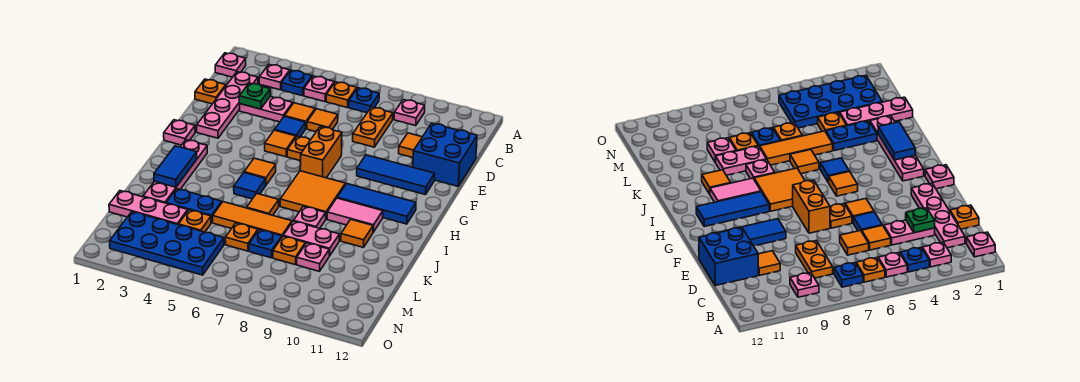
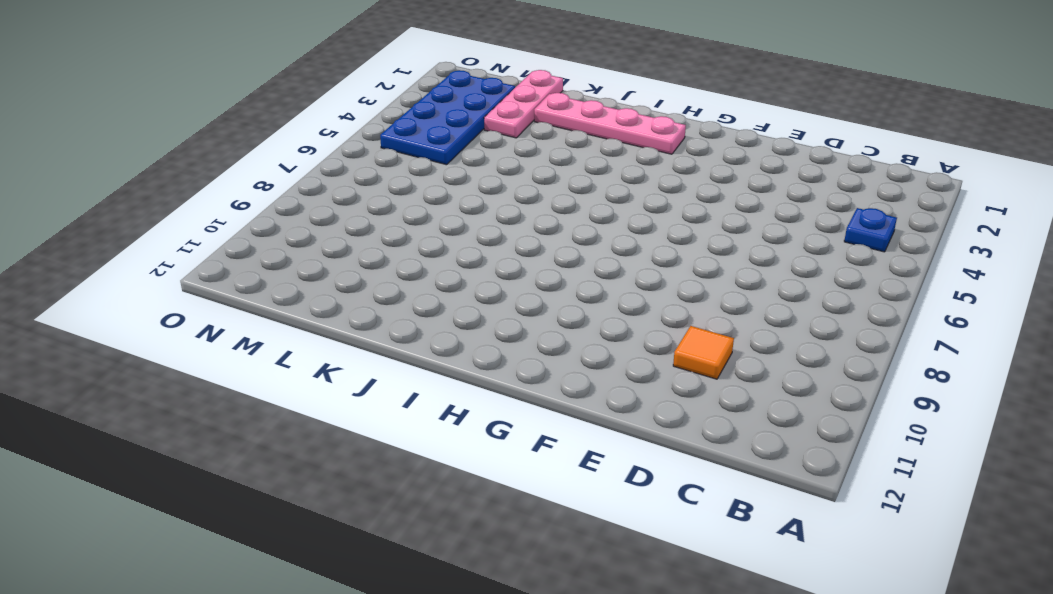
none -> pink plate B1 level 1
none -> pink plate B3 level 1
none -> pink plate B5 level 1
none -> orange plate B6 level 1

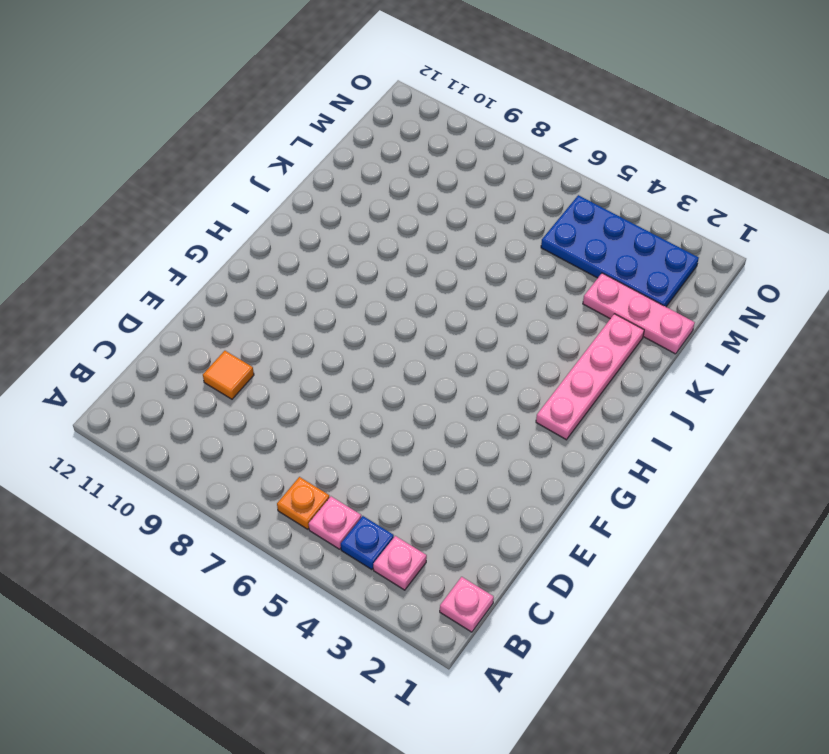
none -> blue plate B7 level 1
none -> pink plate B9 level 1
none -> pink plate C2:F2 level 1
none -> orange plate C8:D8 level 1

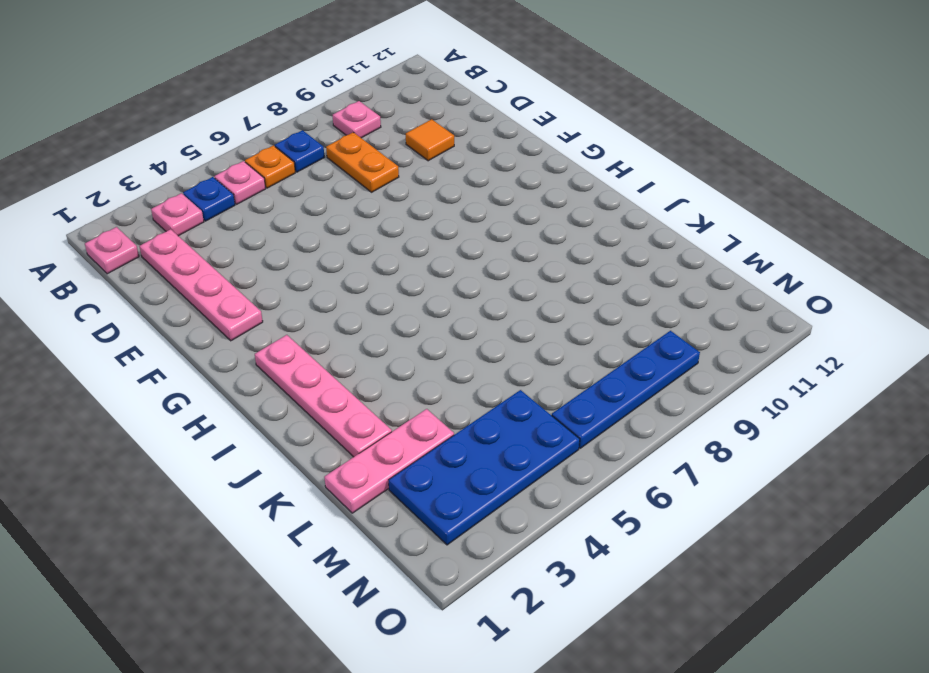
blue plate N6:N9 level 1 -> none
none -> orange plate D1 level 1
none -> pink plate D3:D4 level 1
none -> orange tile D5 level 1
none -> orange tile D6 level 1

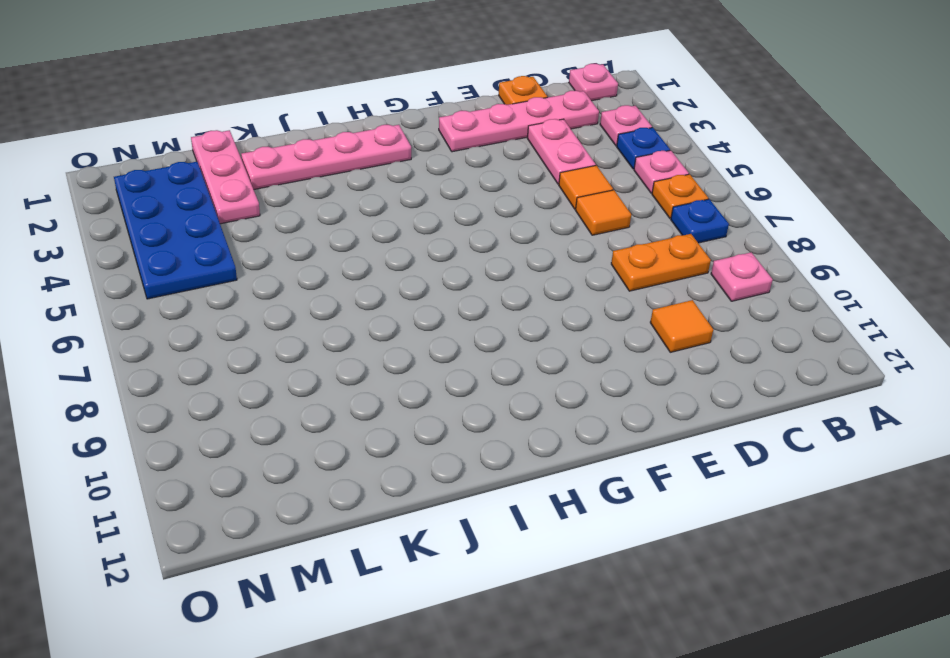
none -> blue brick D11:E12 level 1
none -> blue tile E5 level 1
none -> orange tile F5 level 1
none -> orange plate F6 level 1

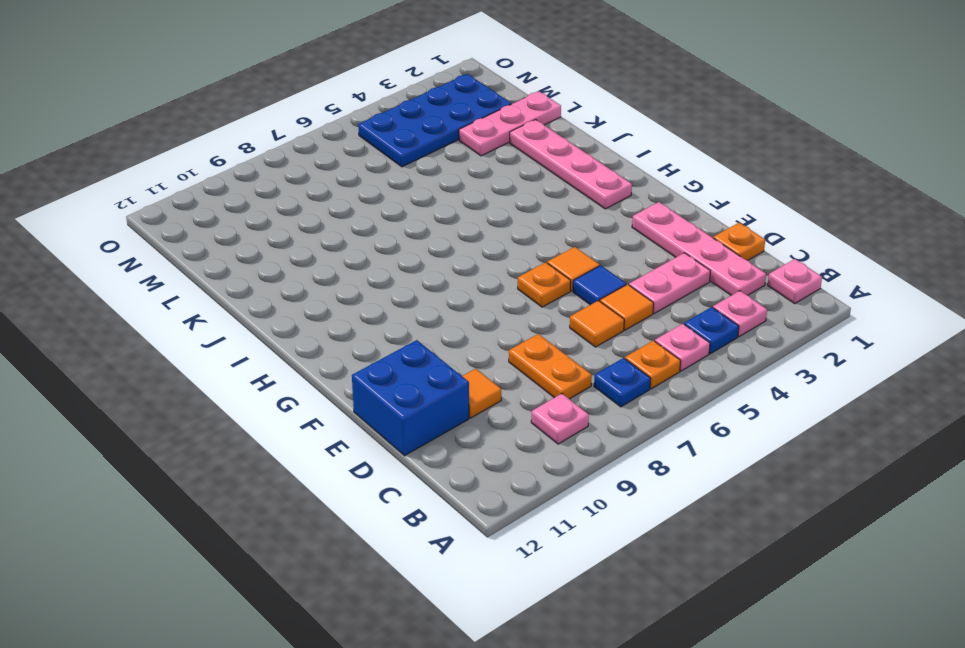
none -> orange brick F7:G7 level 1
none -> blue tile F9:F11 level 1
none -> pink plate G1 level 1
none -> orange tile H5 level 1

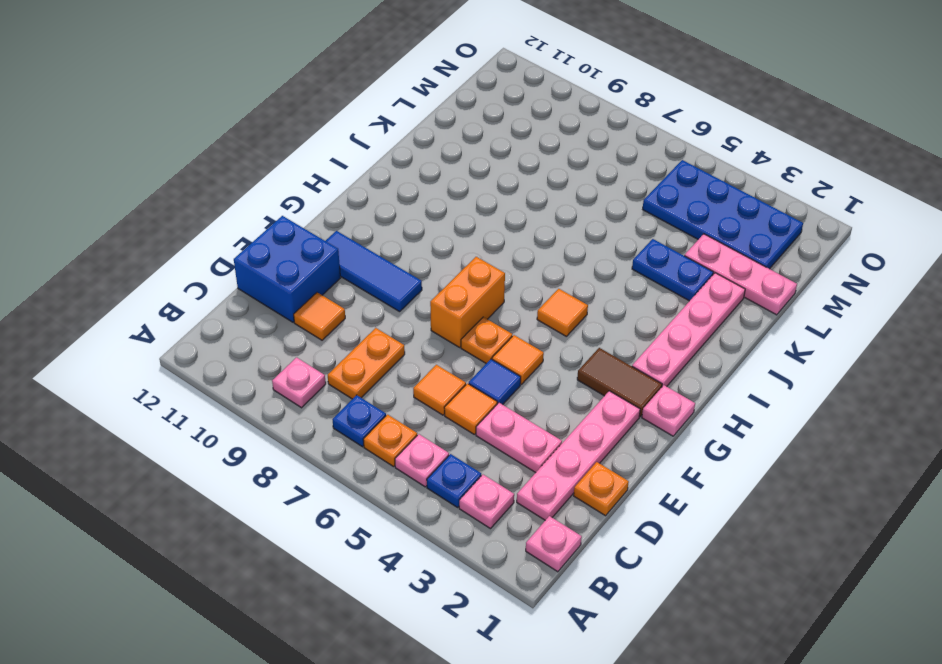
brown tile G2:G3 level 1 -> none
none -> orange tile H7:I8 level 1
none -> blue tile H9:H11 level 1
none -> blue tile I5 level 1
none -> pink tile I9:I10 level 1

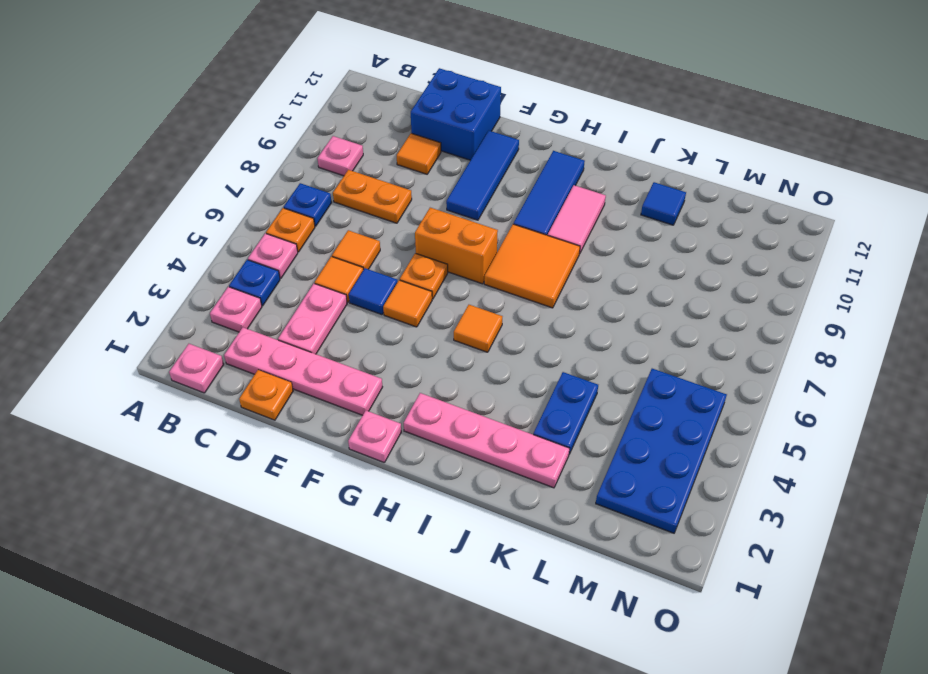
blue tile K11 level 1 -> blue tile I5 level 1
none -> orange tile J6 level 1
none -> pink plate J8 level 1
none -> orange tile J10 level 1
none -> orange tile K5:K7 level 1

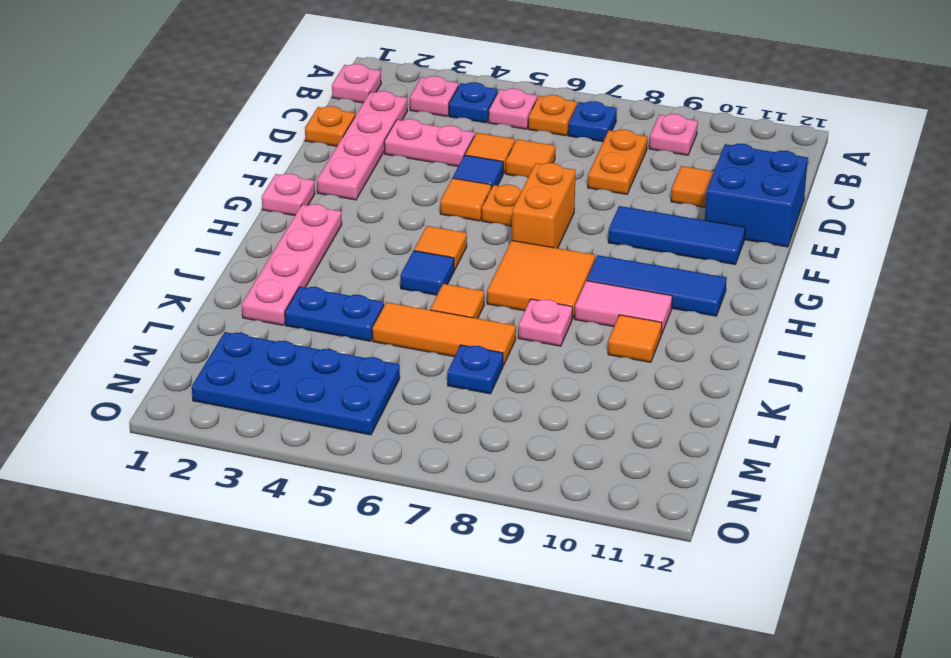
none -> pink plate K8:K9 level 1
none -> pink plate L1:L3 level 1
none -> orange plate L4 level 1
none -> orange plate L6 level 1

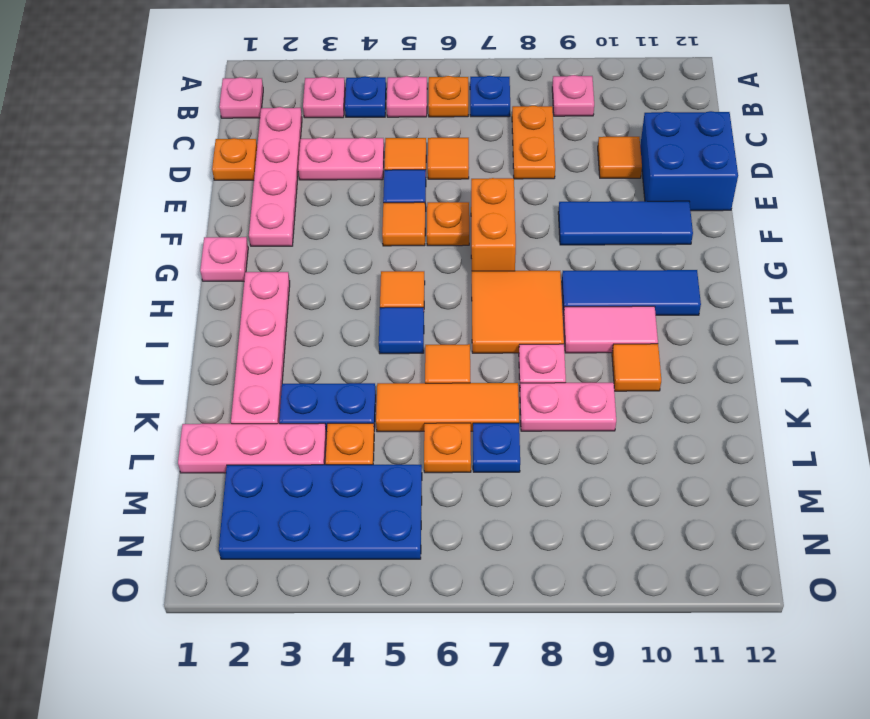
none -> orange plate L8 level 1
none -> pink plate L9 level 1
none -> green plate D3 level 2
none -> blue tile I2:J2 level 2

